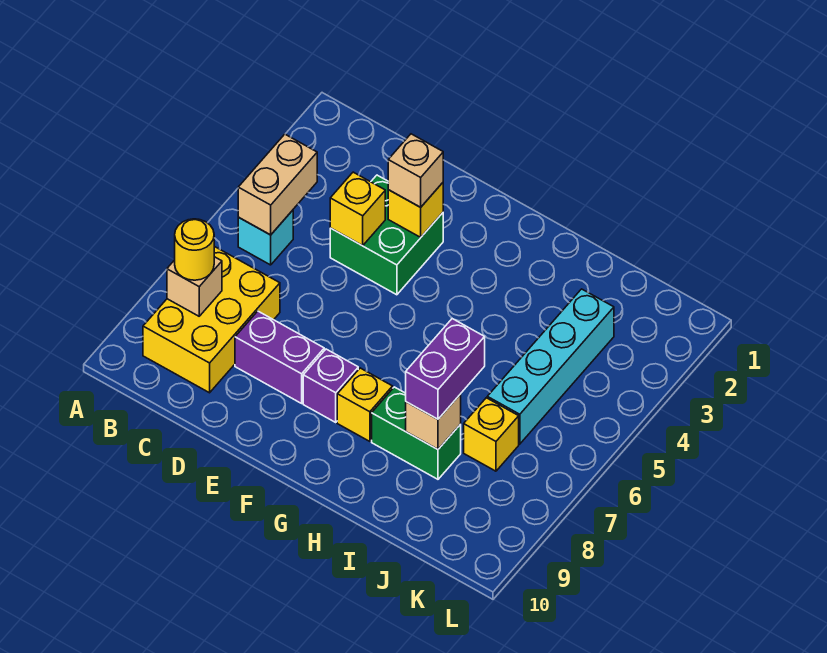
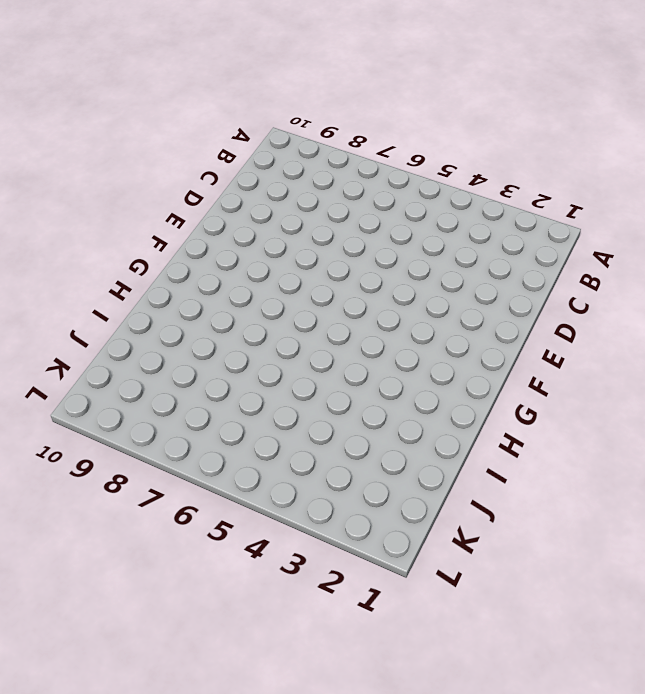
none -> cyan brick B5 level 1
none -> yellow brick B7:C9 level 1
none -> green brick D3:E4 level 1

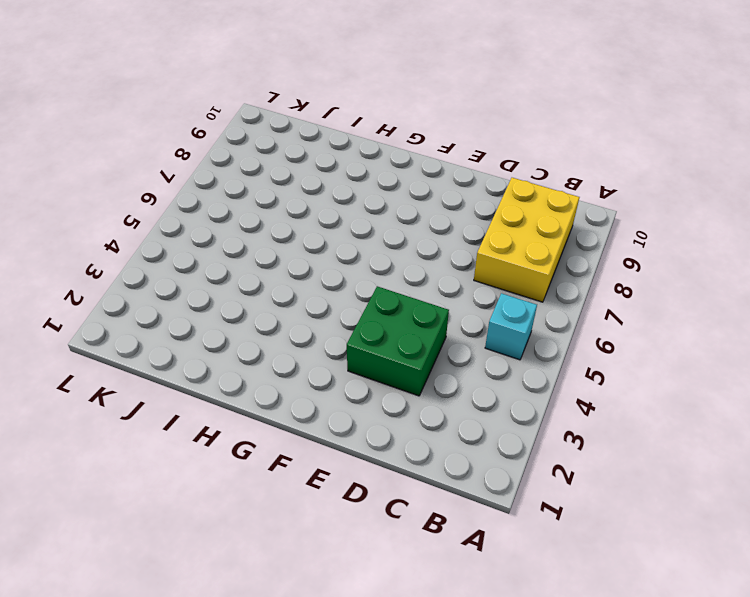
none -> purple brick D8:E8 level 1
none -> purple brick F8 level 1
none -> yellow brick G8 level 1

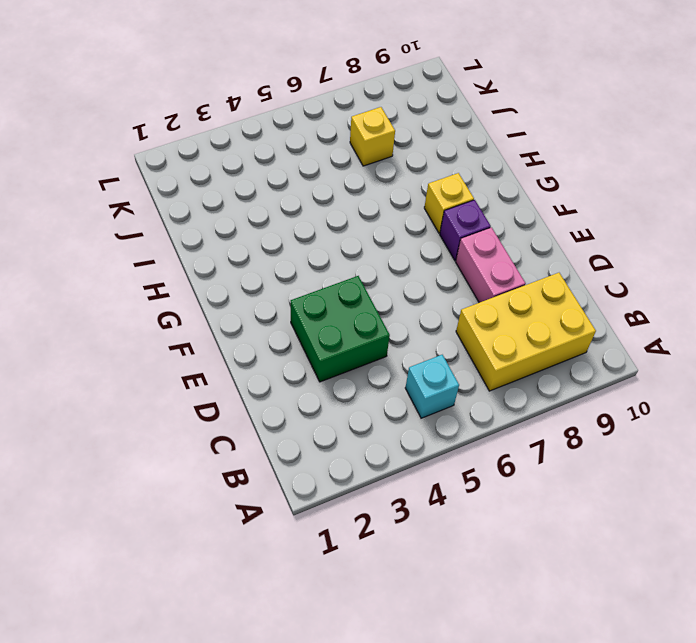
pink brick D8:E8 level 1 -> purple brick D8:E8 level 1
none -> green brick H8:I8 level 1
none -> cyan brick J3:J6 level 1
none -> tan brick B4:B5 level 2

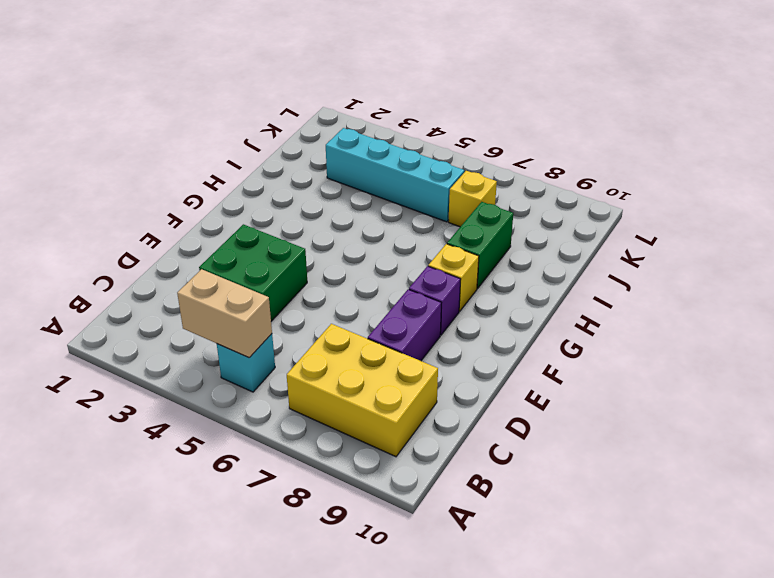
none -> tan brick B8 level 2
none -> yellow brick D4 level 2
none -> yellow brick E3 level 2

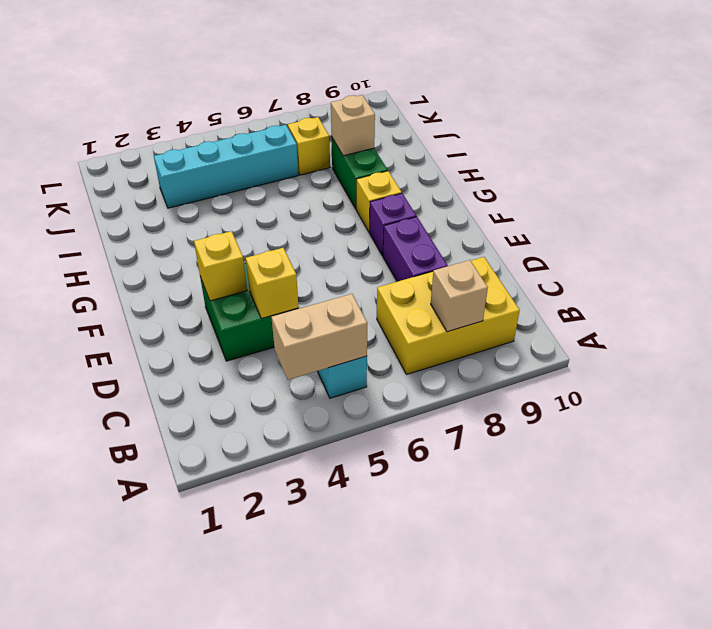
none -> yellow round brick B8 level 3
none -> tan brick E3 level 3
none -> purple brick I7:I8 level 3

